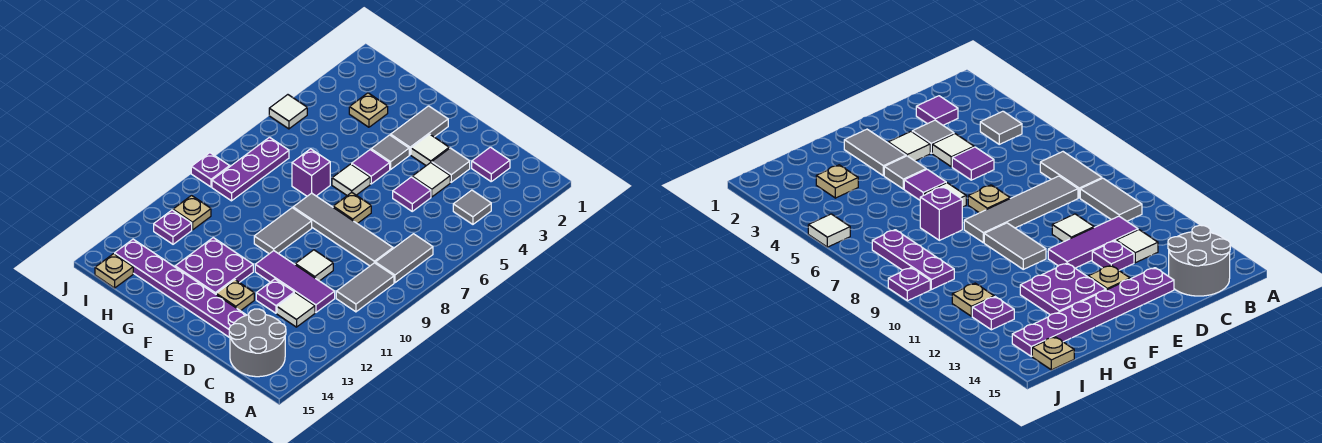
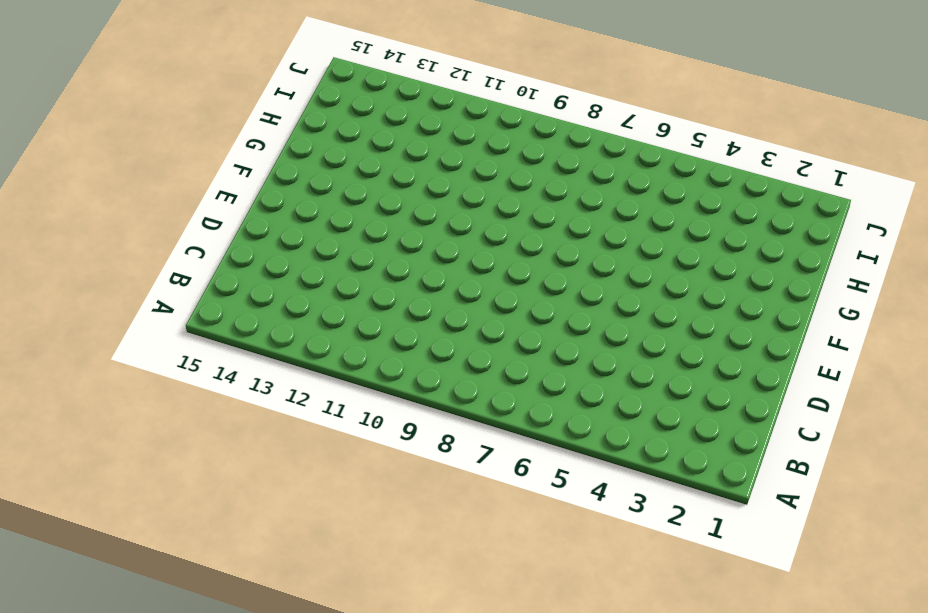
none -> grey tile B4 level 1
none -> grey tile B7:B8 level 1
none -> grey tile B9:B10 level 1
none -> grey round brick B14:C15 level 1

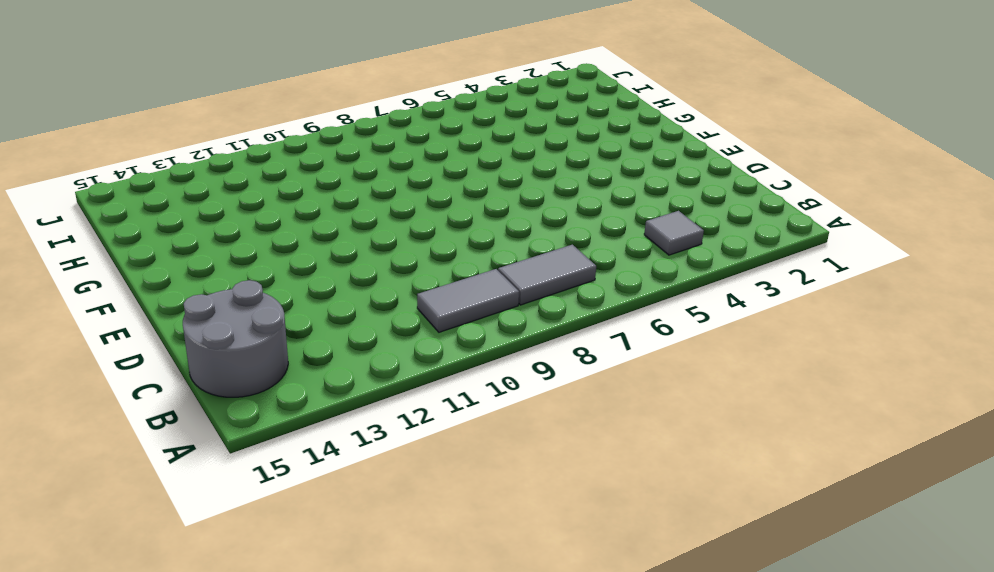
none -> purple tile C2 level 1
none -> grey tile C8:F8 level 1
none -> purple tile C11:E11 level 1
none -> white tile C12 level 1

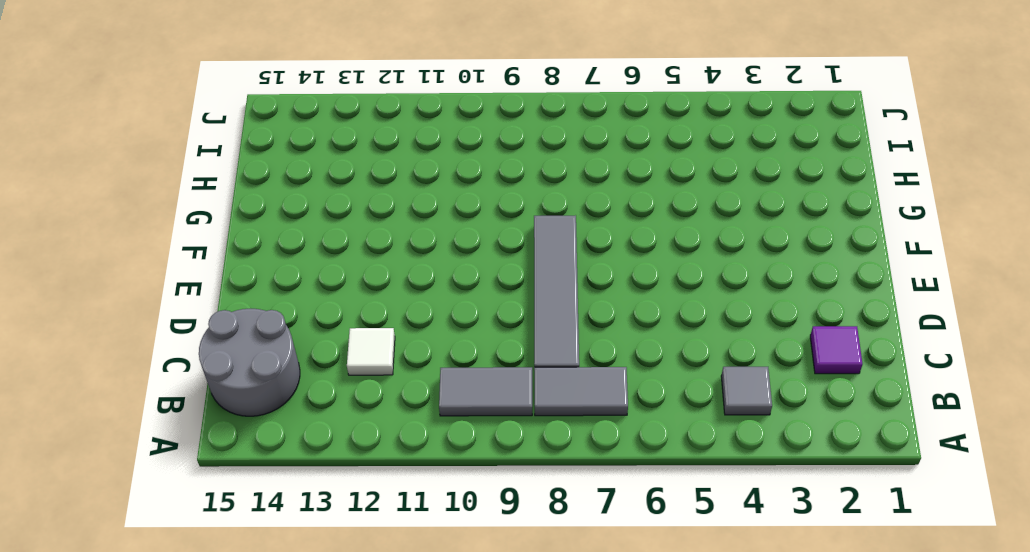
none -> purple tile C11:E11 level 1
none -> grey tile D3 level 1
none -> white tile D4 level 1
none -> purple tile D5 level 1

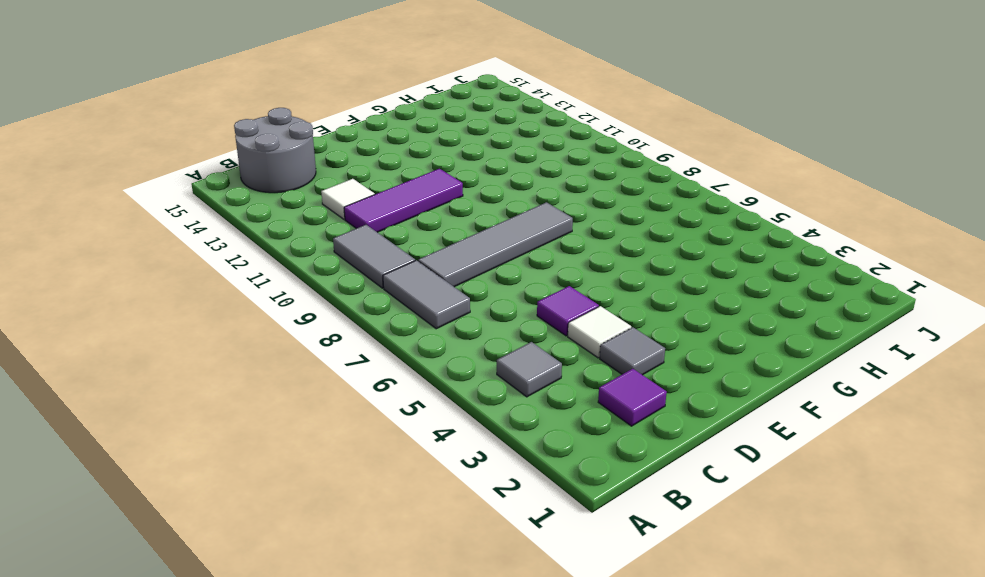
none -> white tile D10 level 1
none -> purple plate D12 level 1
none -> purple plate D14:I14 level 1
none -> white tile E3 level 1

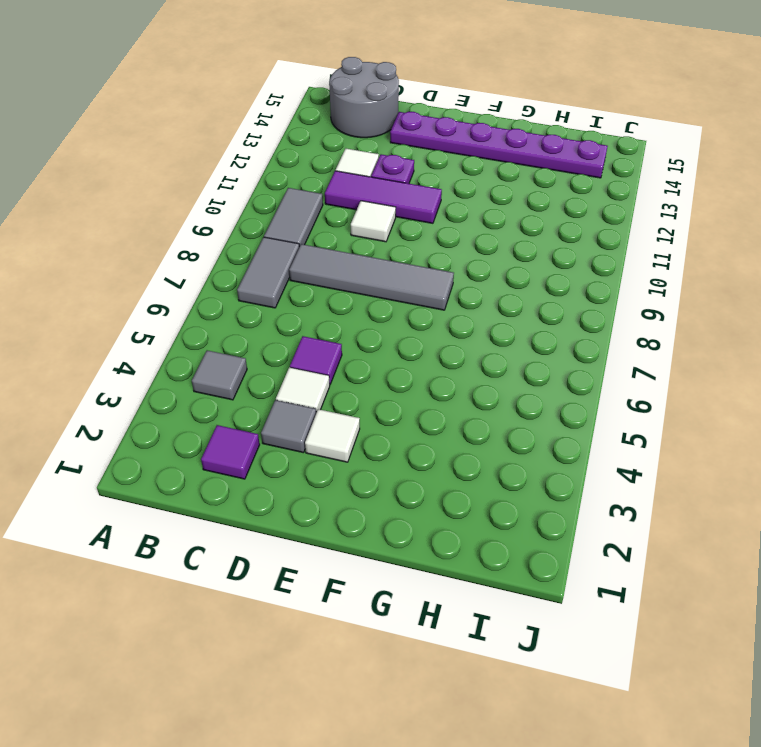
none -> tan plate E7 level 1
none -> tan plate E13 level 1
none -> grey tile F2:F3 level 1
none -> grey tile F4 level 1

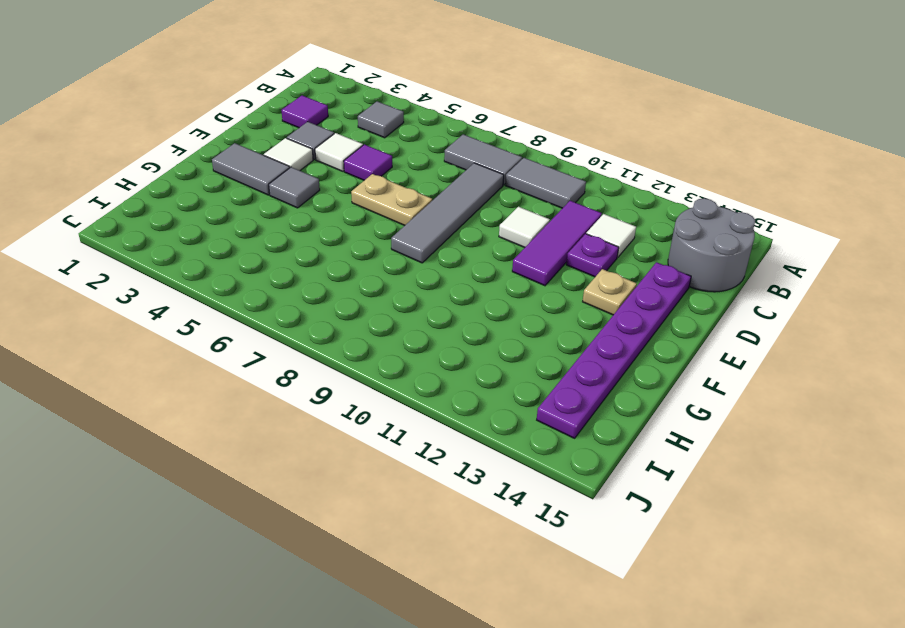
tan plate E6:E7 level 1 -> tan plate E7 level 1
none -> purple tile F5 level 1
none -> white tile F6 level 1
none -> grey tile F9:F10 level 1
none -> purple plate F12:G13 level 1

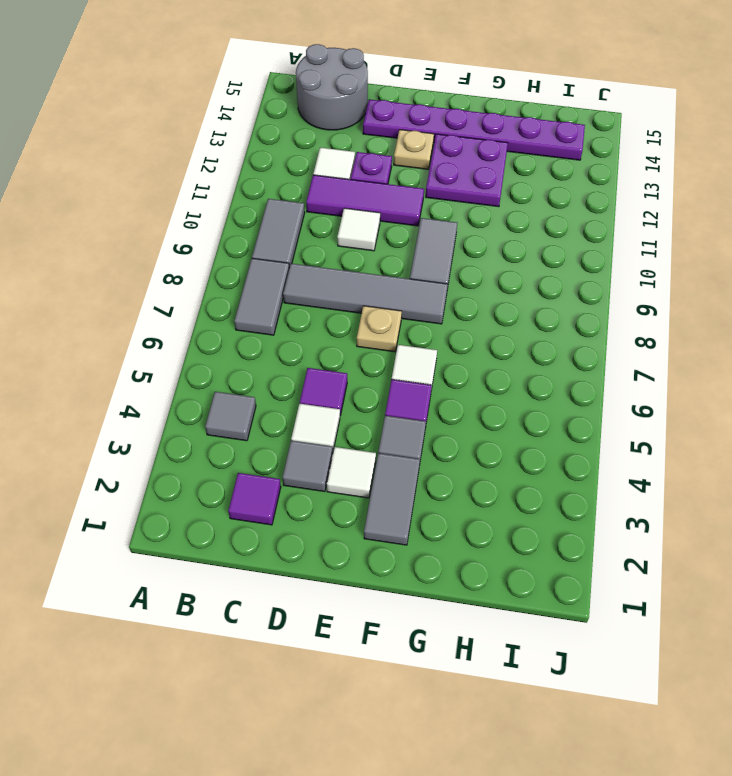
none -> purple brick G7 level 1
none -> tan plate H3 level 1
none -> purple plate I7:I9 level 1
none -> tan plate I11 level 1

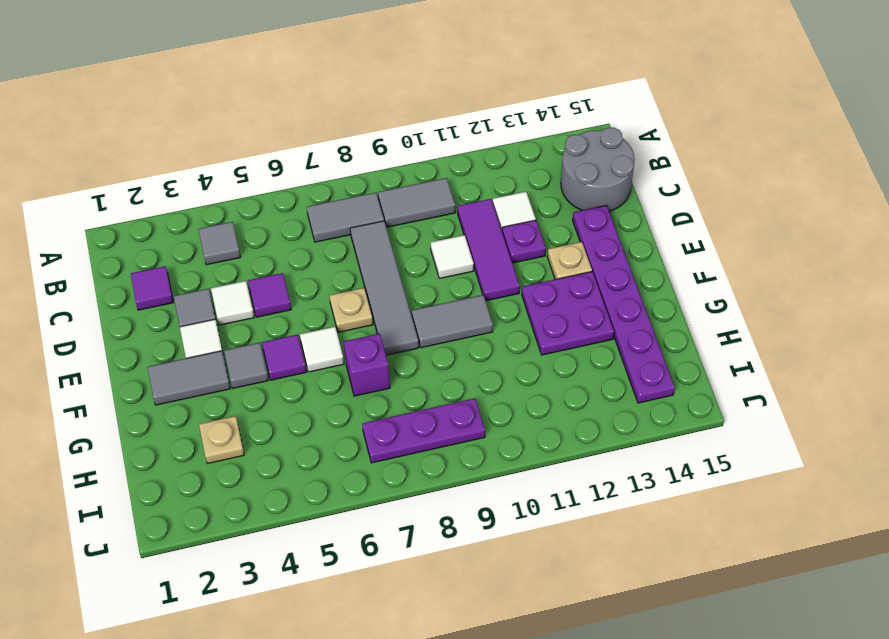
none -> tan plate I11 level 1
none -> purple plate I12 level 1
none -> tan plate I15 level 1
none -> white tile J5 level 1

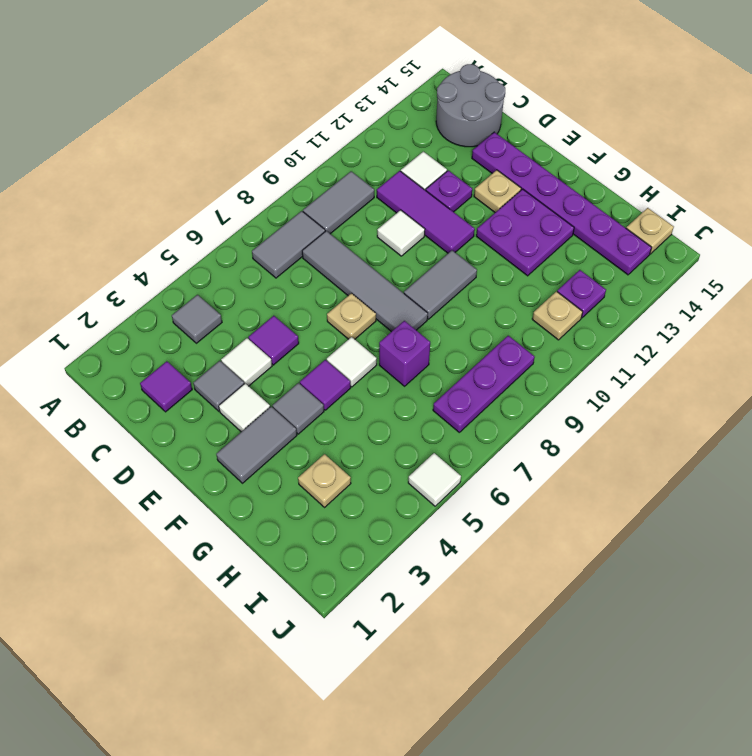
none -> purple plate J9 level 1

